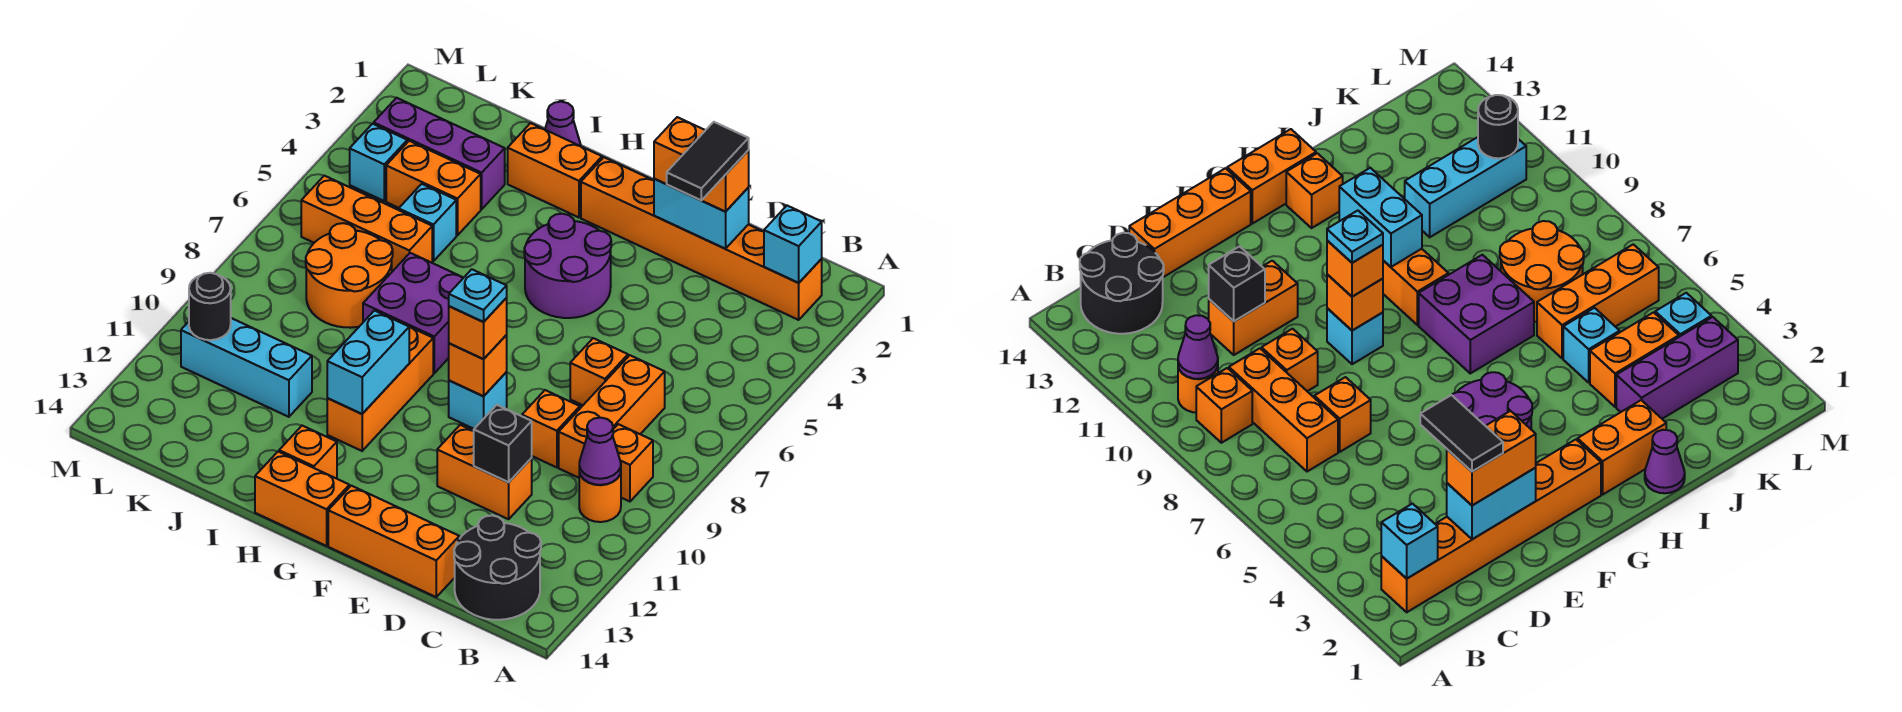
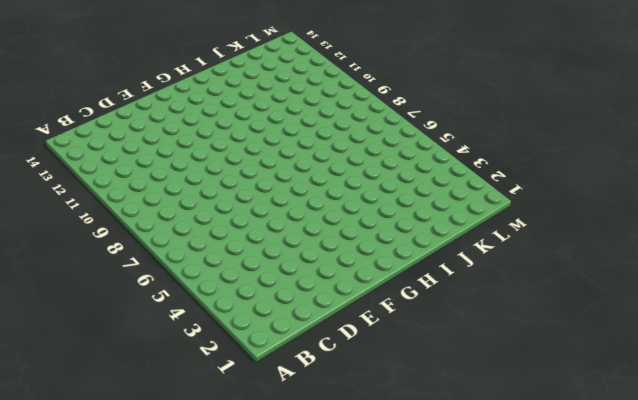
none -> orange brick B2:G2 level 1
none -> orange brick B9 level 1
none -> orange round brick B10 level 1
none -> black round brick B13:C14 level 1

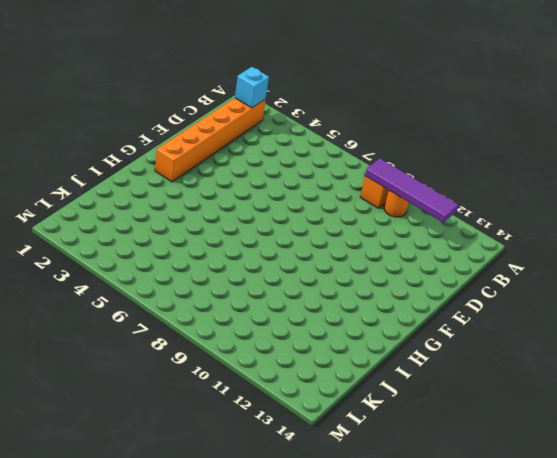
purple tile B9:B12 level 2 -> purple cone B10 level 2
none -> black round brick B13:C14 level 1
none -> orange brick C7:C9 level 1
none -> orange brick D7 level 1
none -> orange brick D9 level 1

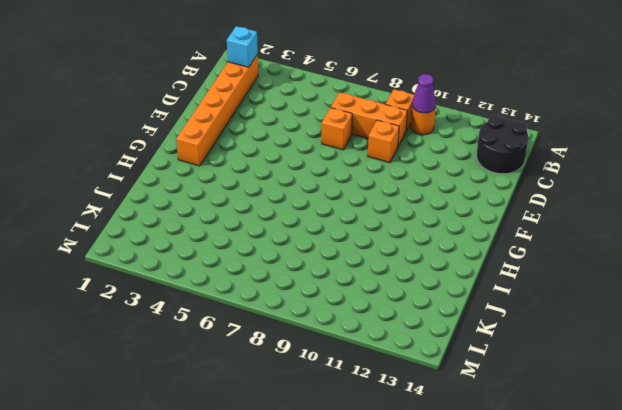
none -> orange brick D11:E11 level 1
none -> orange brick D14:F14 level 1
none -> purple round brick F4:G5 level 1
none -> cyan brick F9 level 1

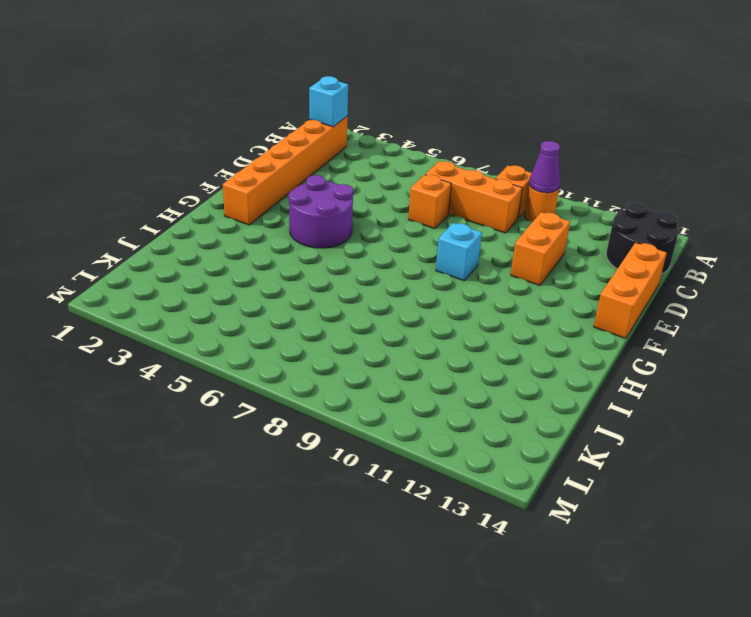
none -> orange brick D9 level 1
none -> orange brick G14:H14 level 1
none -> orange brick H2:I2 level 1
none -> purple brick H7:I8 level 1

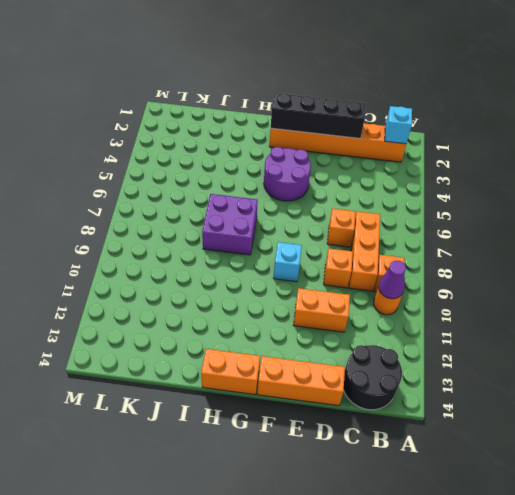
black brick D2:G2 level 2 -> cyan brick D2:E2 level 2
none -> orange brick H2:I2 level 1
none -> orange brick H9:H11 level 1
none -> orange brick H13 level 1
none -> purple cone I1 level 1

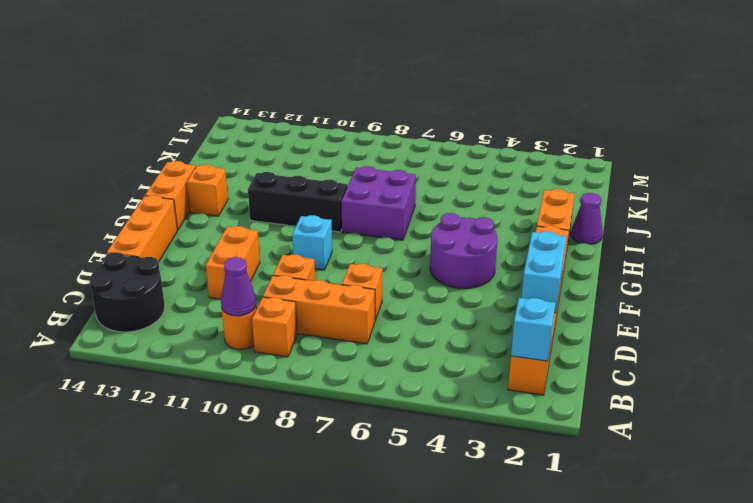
black brick H9:H11 level 1 -> orange brick H9:H11 level 1
none -> purple brick J3:L3 level 1
none -> orange brick J4:K4 level 1
none -> cyan brick J5 level 1
none -> orange brick J6:L6 level 1

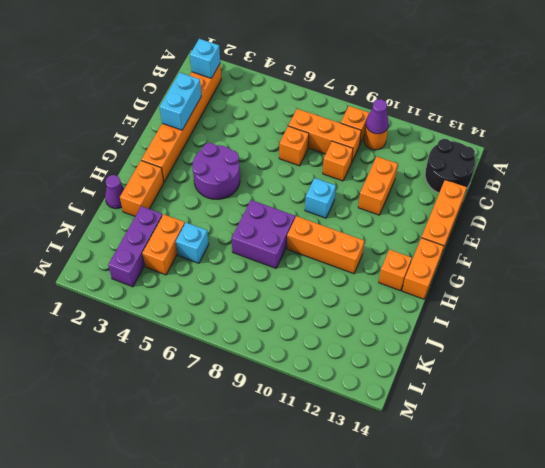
none -> orange brick J6:L6 level 1
none -> orange round brick J7:K8 level 1
none -> cyan brick J11:L11 level 1
none -> cyan brick L4 level 1

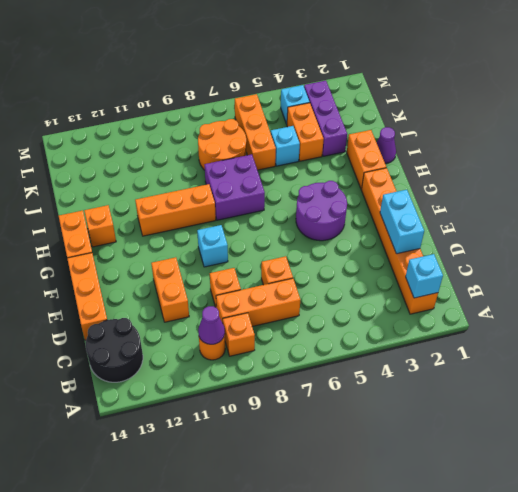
none -> cyan brick J11:L11 level 1
none -> black brick D11 level 2
none -> orange brick F9 level 2
none -> cyan brick H10:H11 level 2

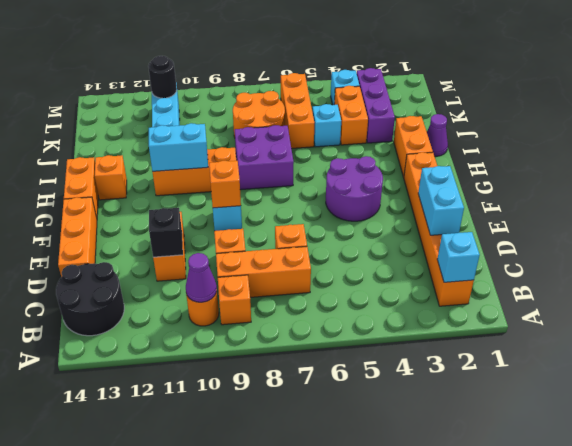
none -> orange brick D2:E2 level 3
none -> orange brick F9 level 3
none -> black tile D2:D3 level 4
none -> cyan plate F9 level 4

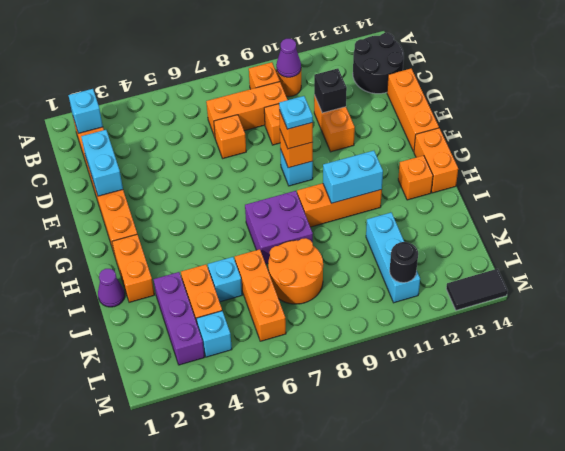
black tile M13:M14 level 1 -> black tile D2:D3 level 4
none -> purple round brick F4:G5 level 1
none -> orange brick D2:E2 level 3

